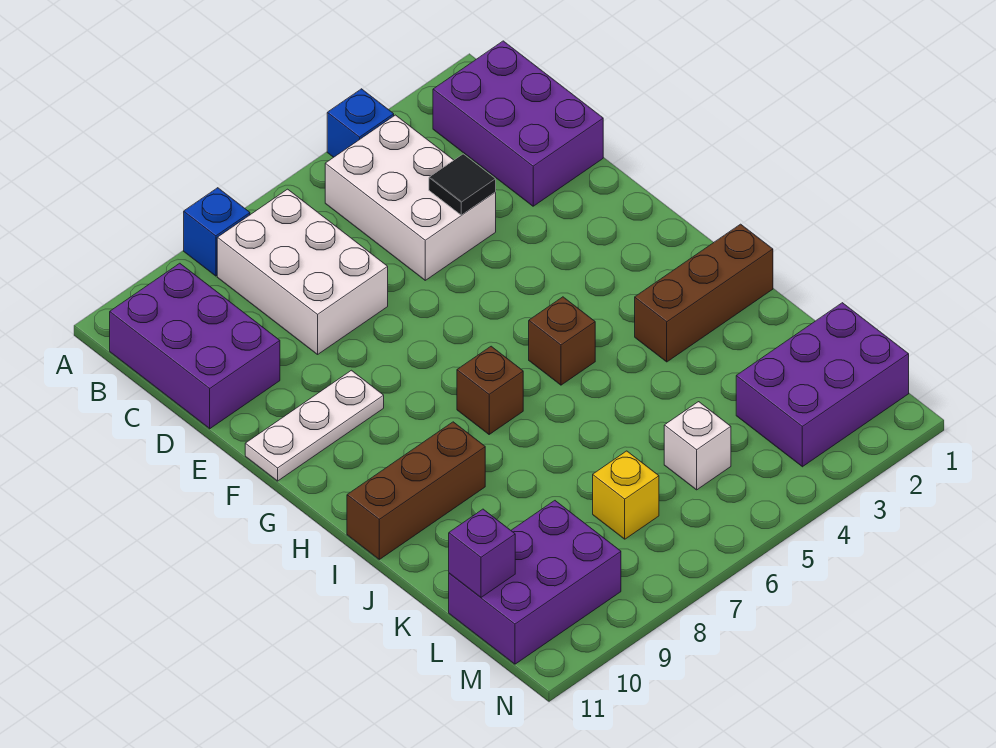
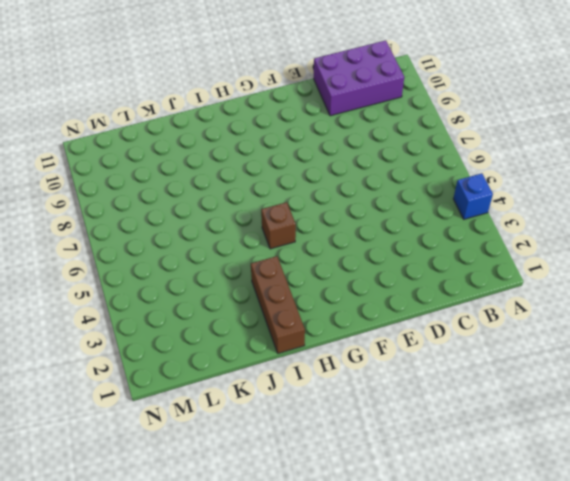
none -> blue brick A8 level 1
none -> purple brick B1:D2 level 1
none -> white brick B4:D5 level 1

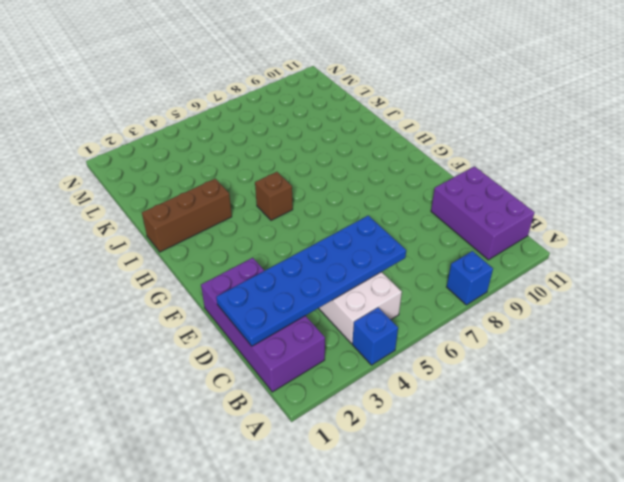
purple brick B1:E2 level 1 -> purple brick B1:D2 level 1
blue plate C1:D6 level 2 -> black tile D4 level 2
none -> white brick B7:D8 level 1
none -> white plate F9:F11 level 1
none -> brown brick H7 level 1

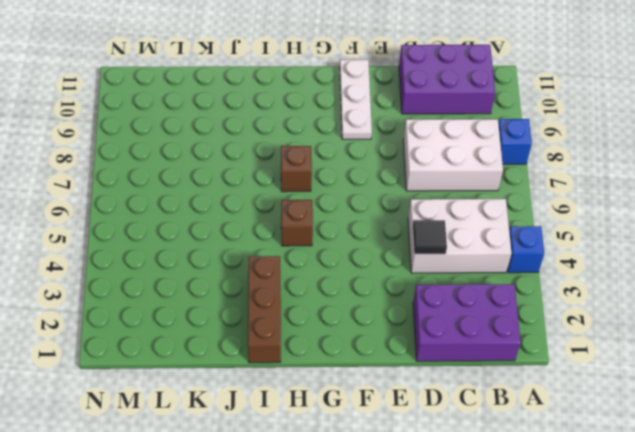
none -> brown brick I9:I11 level 1
none -> purple brick L1:M3 level 1
none -> white brick L5 level 1

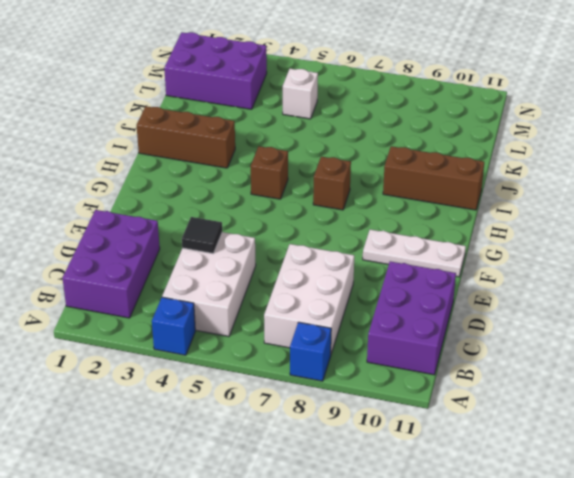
none -> yellow brick L7 level 1
none -> purple brick L9:M11 level 1
none -> purple brick L11 level 2

